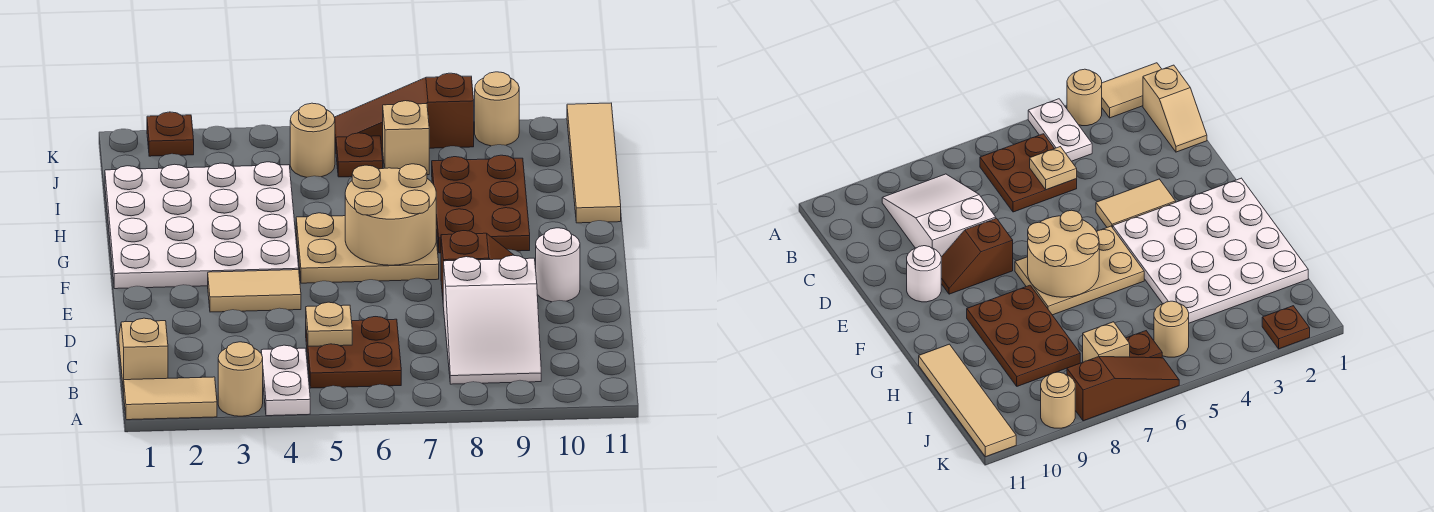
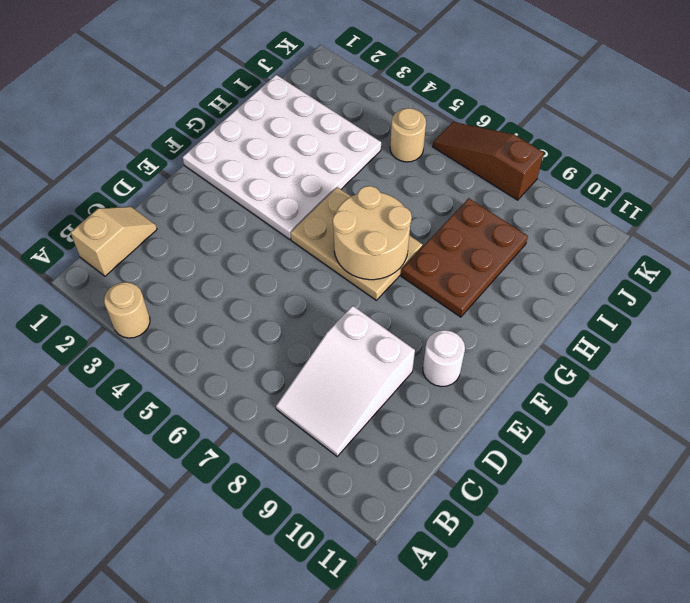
none -> tan tile A1:A2 level 1
none -> white plate A4:B4 level 1
none -> brown plate B5:C6 level 1

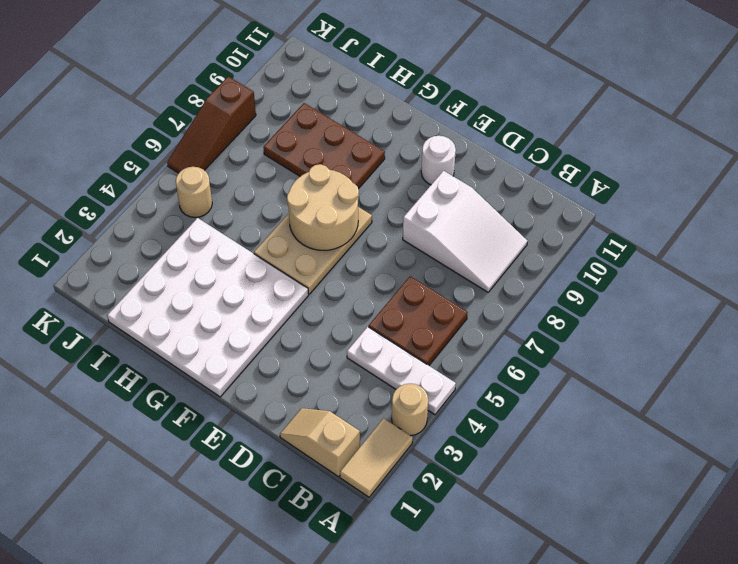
white plate A4:C4 level 1 -> white plate A4:B4 level 1
none -> tan tile E3:E4 level 1
none -> brown slope E8:E9 level 1 top 8
none -> tan tile H11:K11 level 1

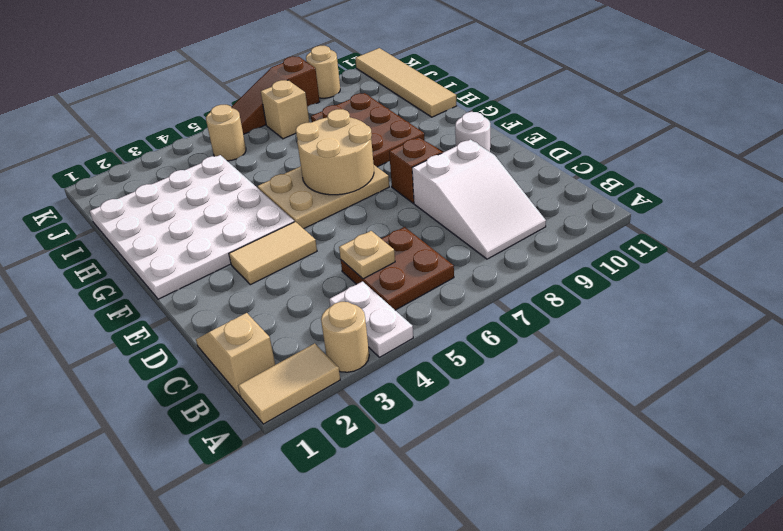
none -> brown plate J6 level 1
none -> brown plate K2 level 1

